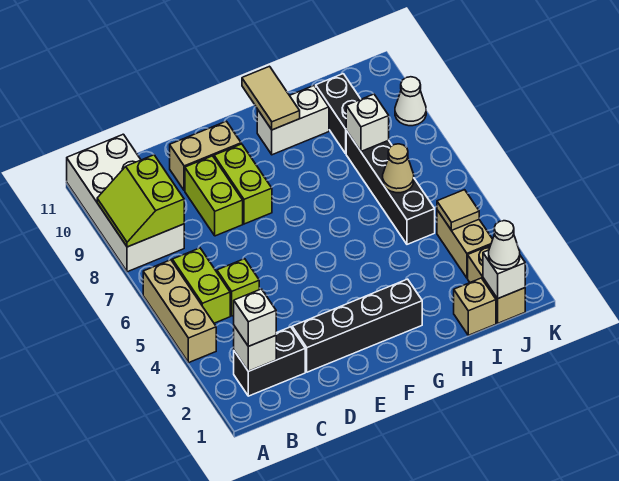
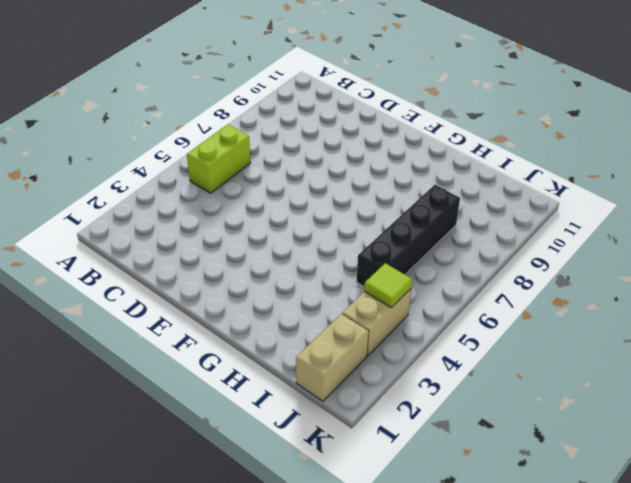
lime tile J4 level 2 -> tan tile J4 level 2
none -> tan brick A4:A6 level 1
none -> white brick A8:B11 level 1
none -> black brick B2:C2 level 1

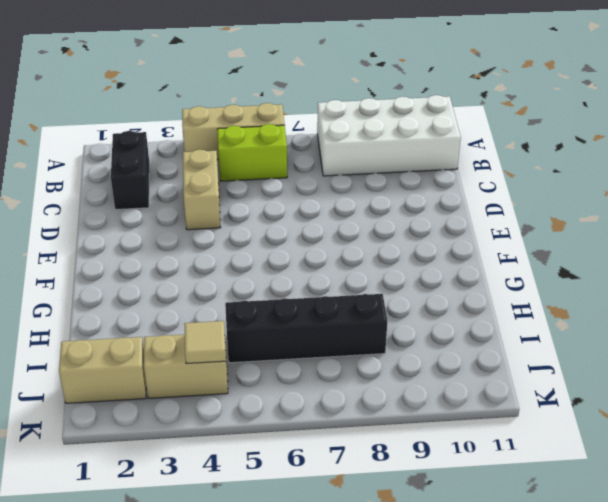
tan brick C4:D4 level 1 -> tan brick D10:E10 level 1
none -> lime brick C5 level 1
none -> black brick D2:G2 level 1
none -> lime brick D8:D9 level 1

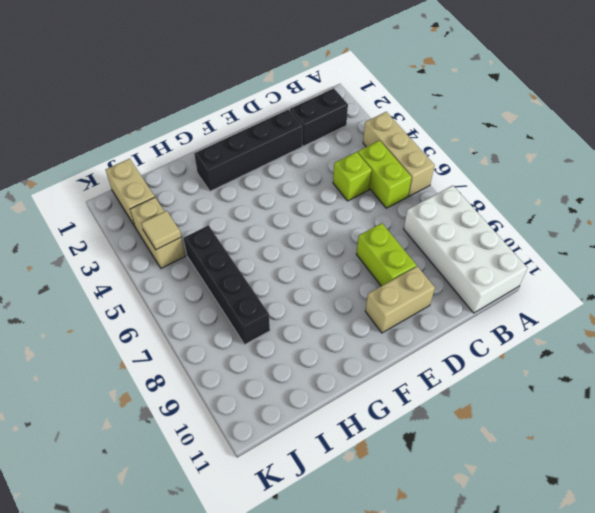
none -> lime brick E8:E9 level 1
none -> white brick G10:H10 level 1
none -> tan brick I1 level 1

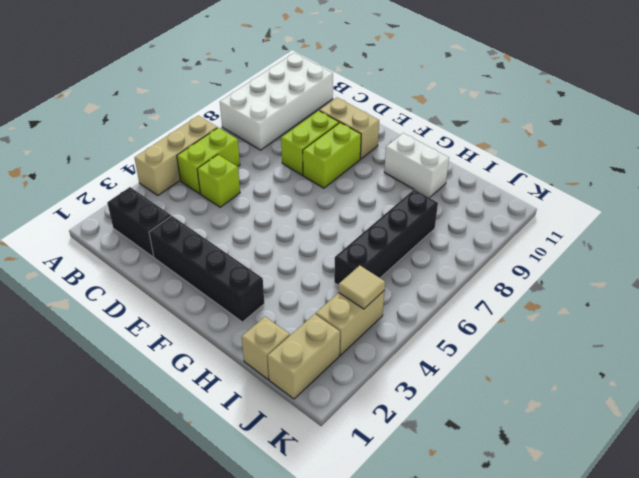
none -> black brick I9:I10 level 1
none -> white cone K9 level 1
none -> lime slope A8:B9 level 2 top B

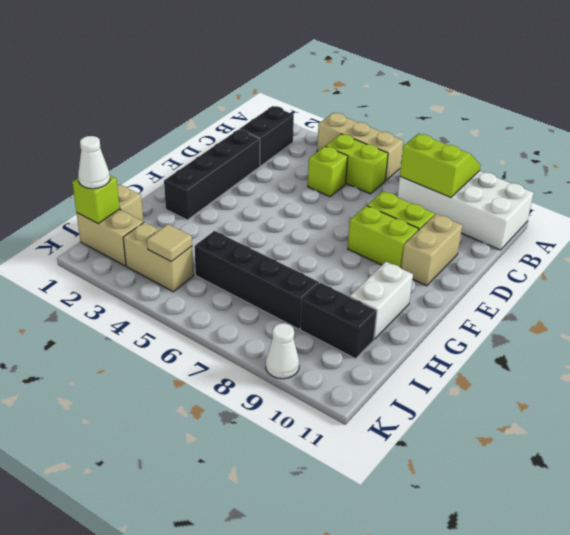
lime brick J1 level 2 -> white brick J1 level 2
none -> white brick B2 level 2
none -> tan tile G10:G11 level 2
none -> tan cone I6 level 2

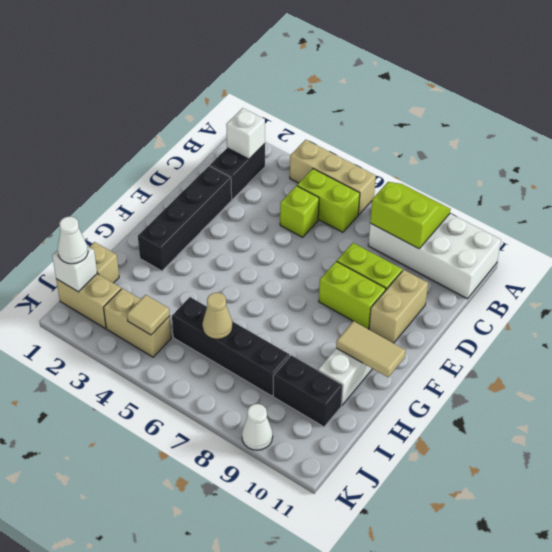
none -> white brick I8 level 2
none -> white brick B2 level 3

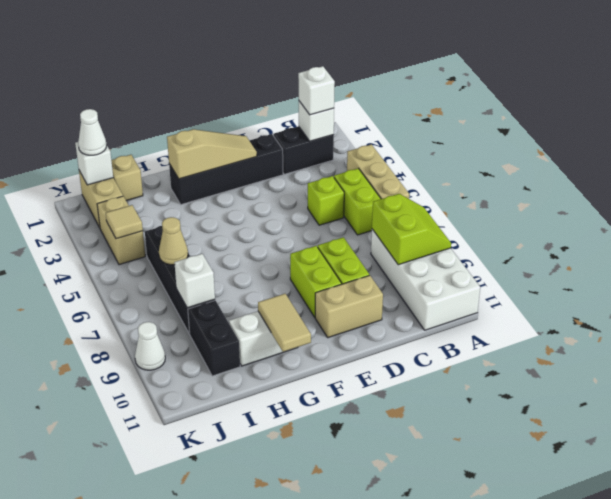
tan slope E2:G2 level 2 top G -> none

